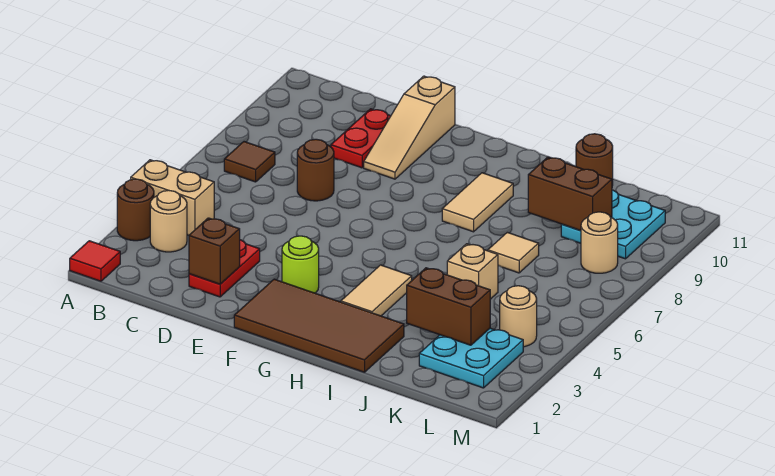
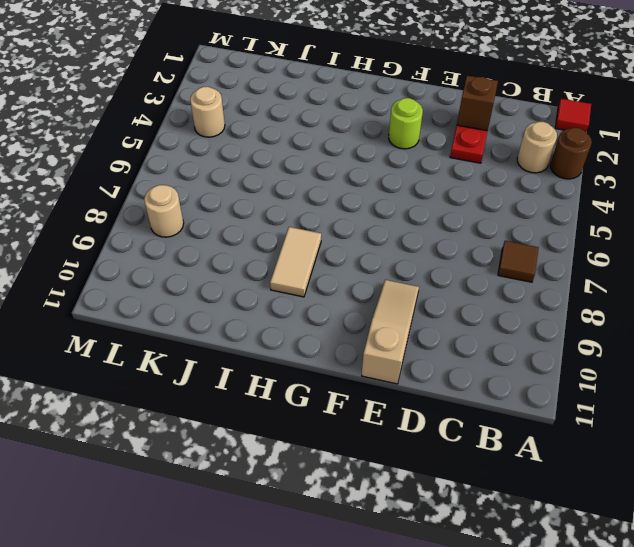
none -> tan brick A4:B4 level 1
none -> brown round brick D7 level 1
none -> red plate D9:D10 level 1

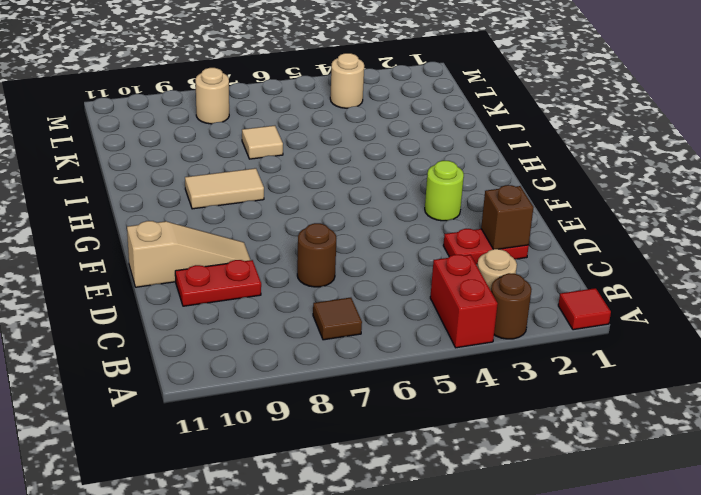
red brick A4:B4 level 1 -> tan brick A4:B4 level 1
none -> brown tile F1:I2 level 1
none -> tan tile H3:H4 level 1
none -> tan brick J5 level 1

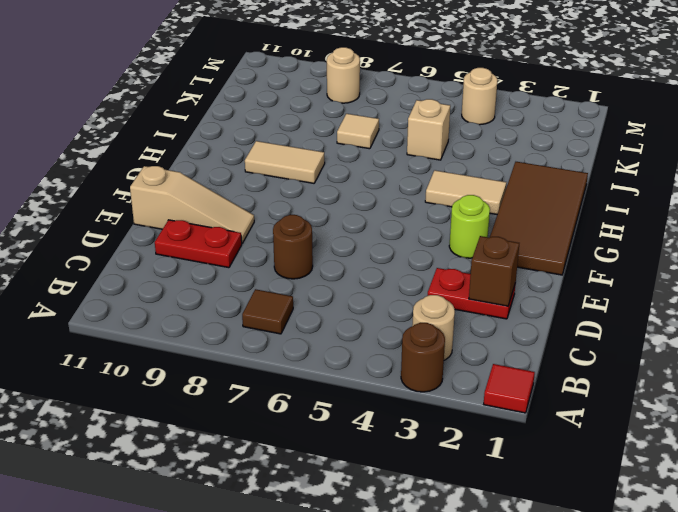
none -> tan brick A4:B4 level 1
none -> brown round brick J11 level 1
none -> cyan plate K2:L3 level 1

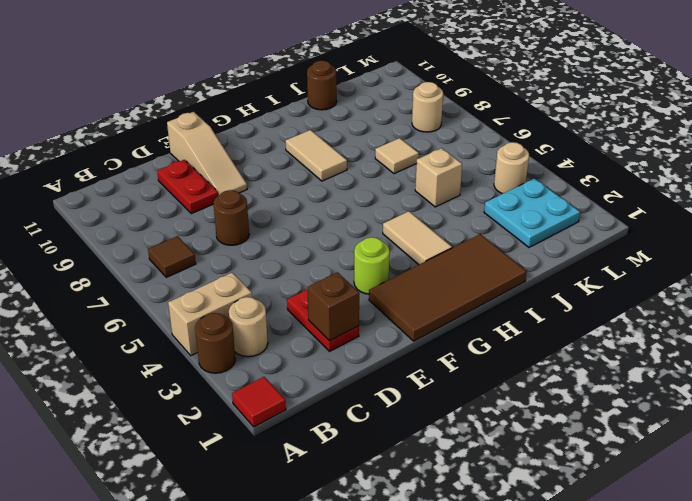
none -> cyan plate K9:L10 level 1
none -> brown brick J3:K3 level 2
none -> brown brick J9:K9 level 2

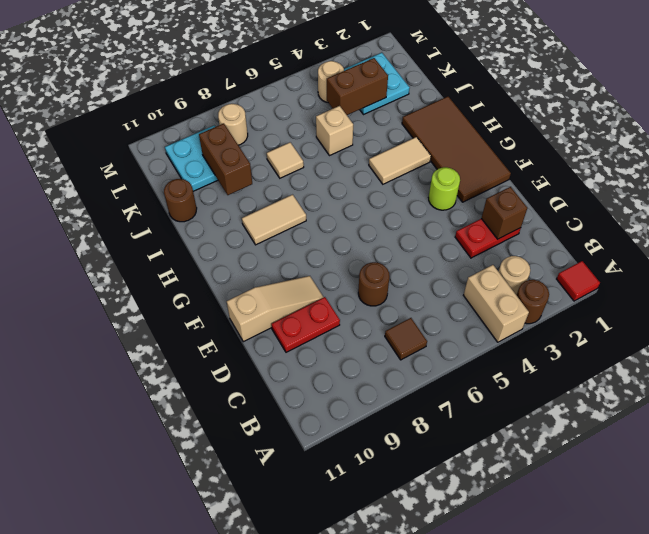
brown brick K3:K4 level 2 -> brown brick J3:K3 level 2

